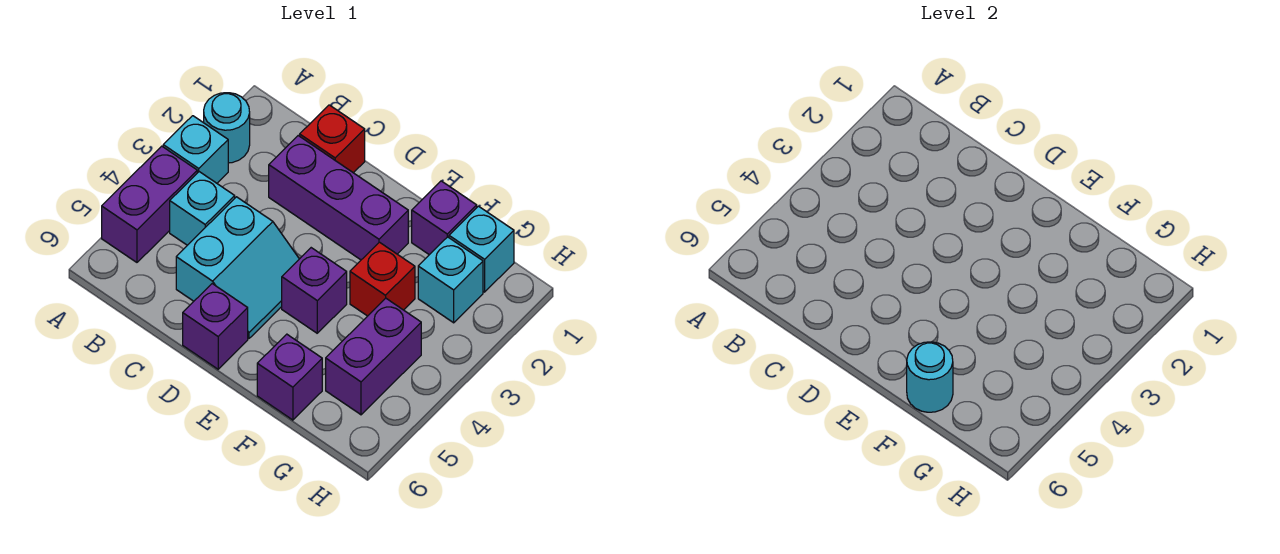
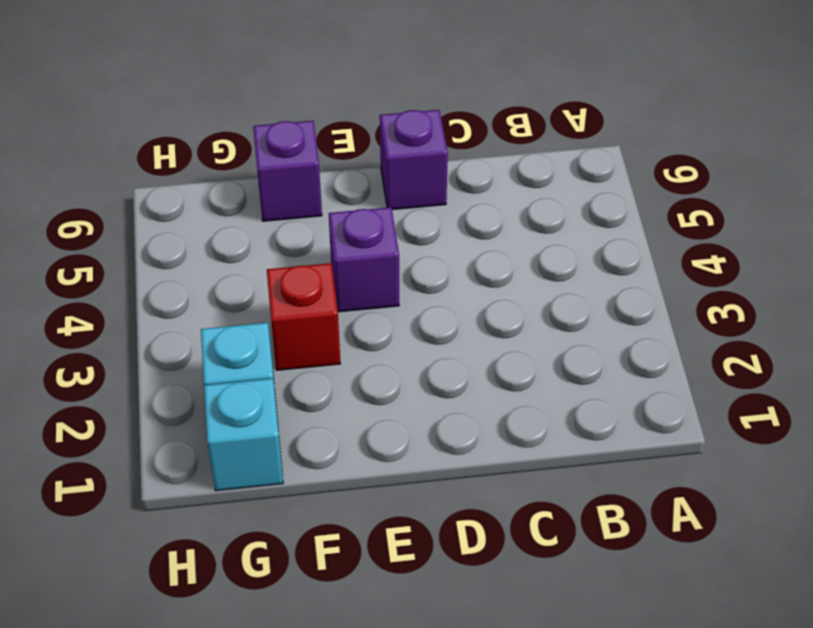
none -> cyan round brick A2 level 1
none -> cyan brick A3 level 1
none -> purple brick A4:A5 level 1

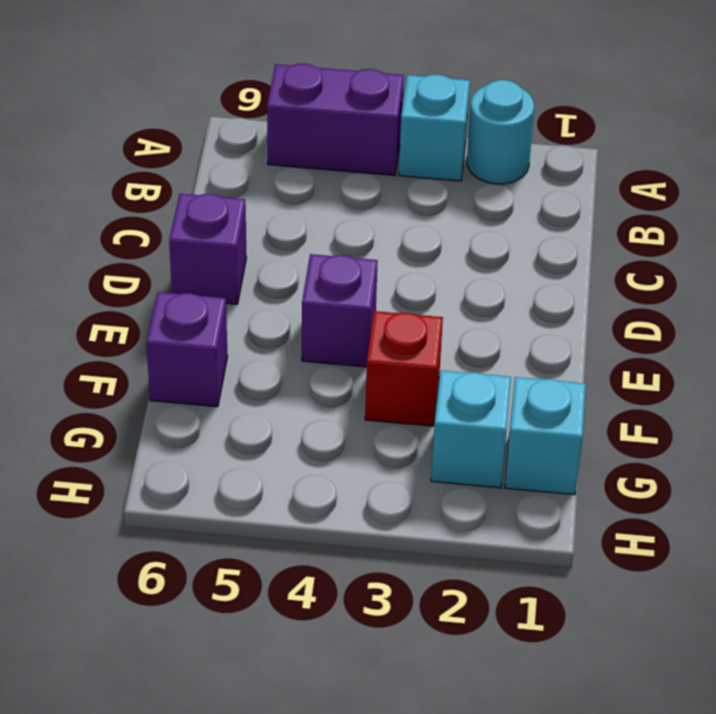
none -> cyan brick B4 level 1
none -> red brick C1 level 1
none -> purple brick C2:E2 level 1

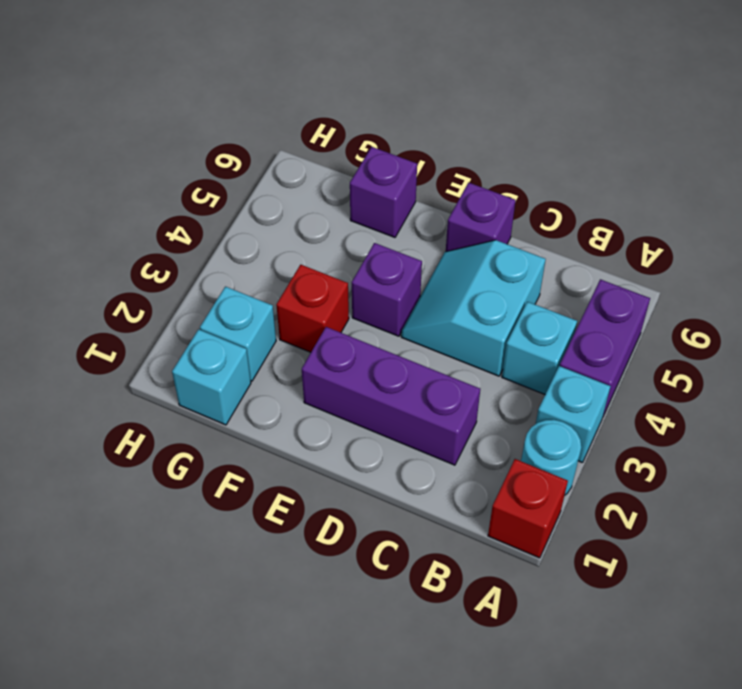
red brick A1 level 1 -> red brick C1 level 1
none -> purple brick F1 level 1
none -> purple brick G4:G5 level 1
none -> cyan round brick F6 level 2

